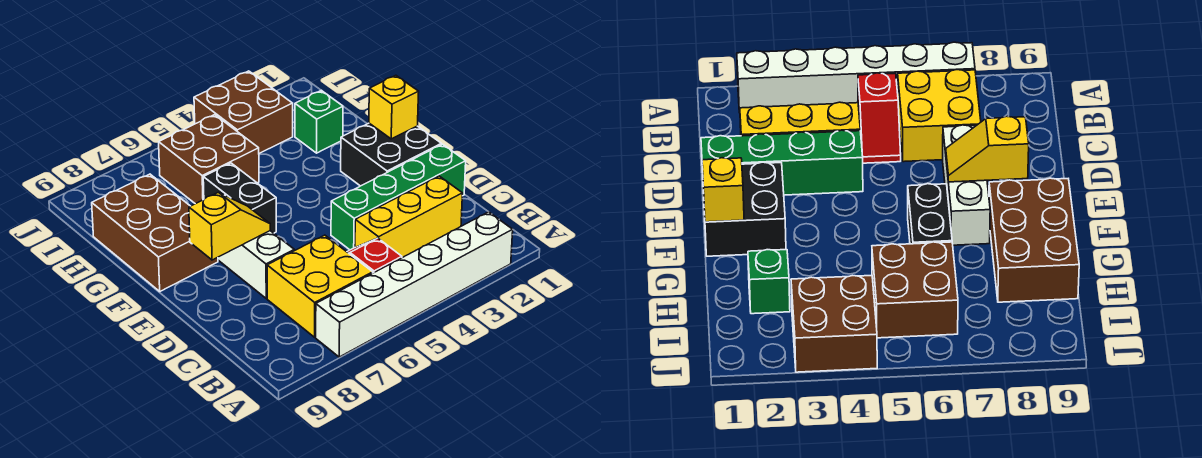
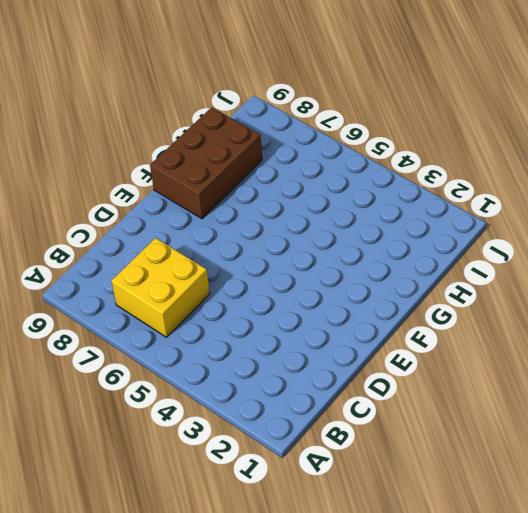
none -> white brick A2:A7 level 1
none -> red slope B5:C5 level 1 top B
none -> yellow brick C2:C4 level 1

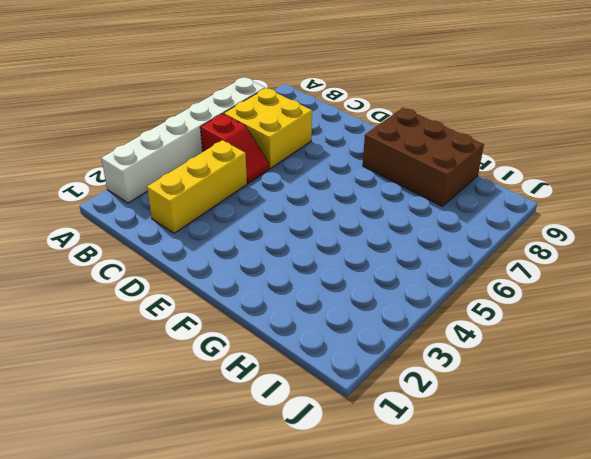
none -> green brick D1:D4 level 1
none -> white brick D7:F7 level 1
none -> black brick E1:F2 level 1

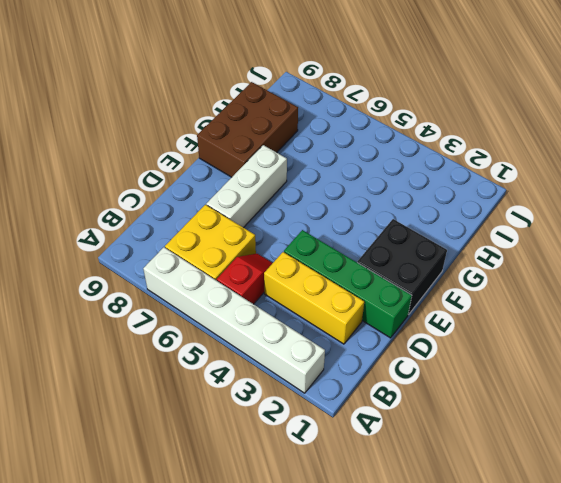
none -> black brick F6:G6 level 1
none -> green brick H2 level 1
none -> brown brick H5:I6 level 1

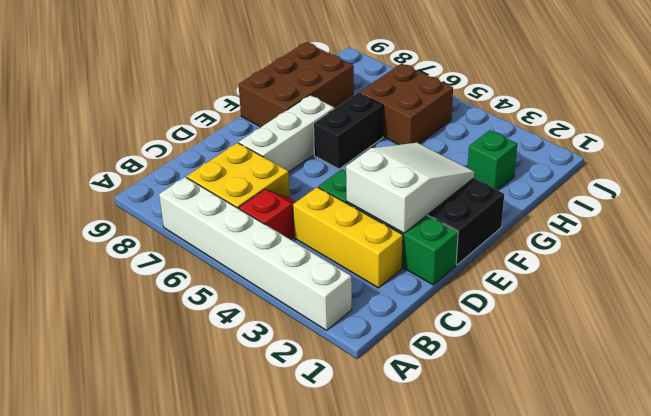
white slope D2:F3 level 2 top D -> none
none -> brown brick I3:J4 level 1
none -> yellow slope E7:E8 level 2 top 8
none -> yellow brick F1 level 2

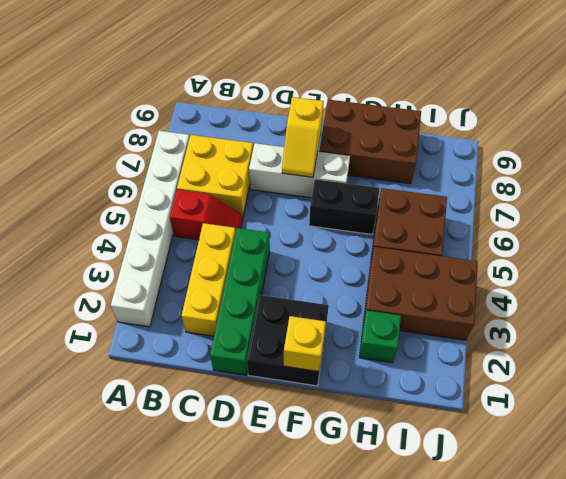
brown brick H3:J4 level 1 -> brown brick I3:J4 level 1

